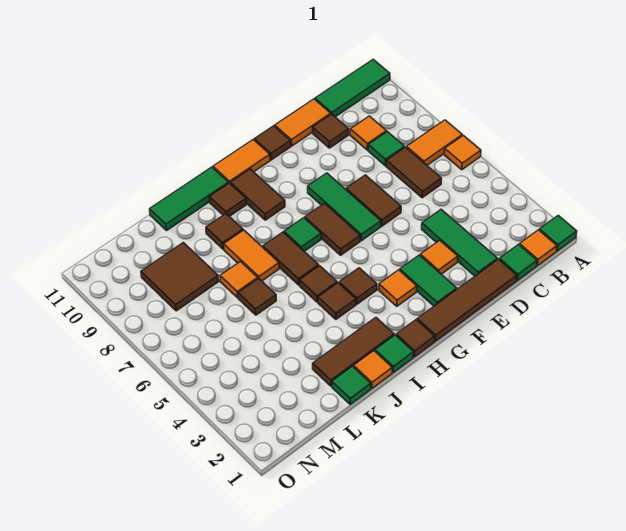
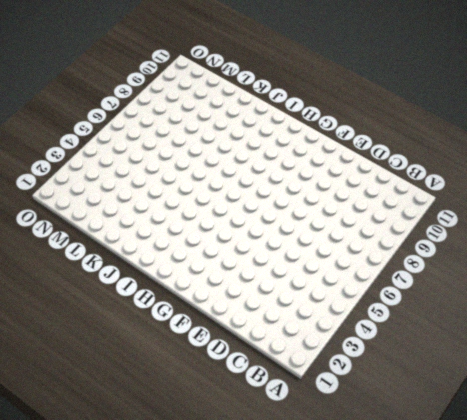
none -> green tile A1 level 1
none -> orange tile A6 level 1
none -> orange tile A7:B7 level 1
none -> green tile A11:C11 level 1

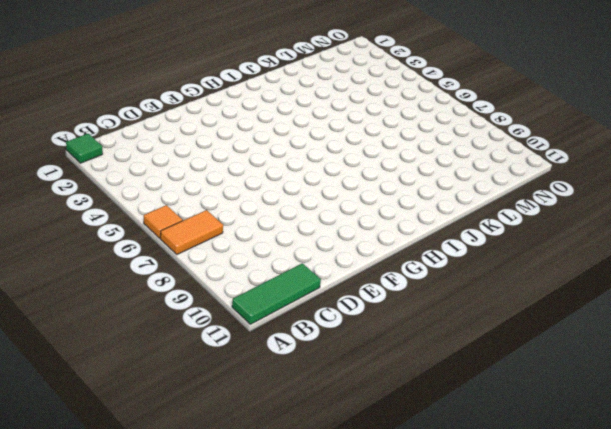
none -> orange tile B1 level 1
none -> green tile C1 level 1
none -> brown tile C6:C7 level 1
none -> green tile C8 level 1

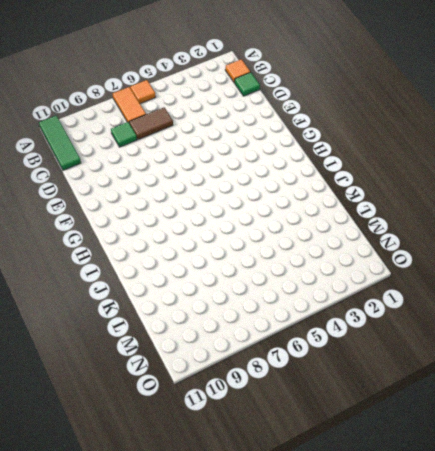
none -> green tile A1 level 1
none -> orange tile C9 level 1
none -> brown tile D1:G1 level 1
none -> green tile D2:D4 level 1

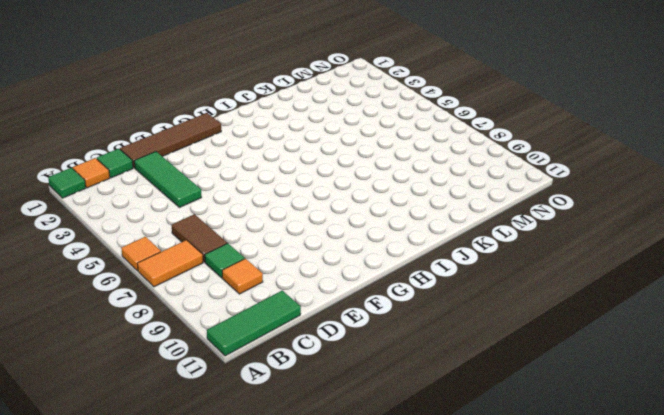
none -> brown tile D10 level 1
none -> orange tile D11:E11 level 1
none -> orange tile E3 level 1
none -> brown tile E6:E7 level 1

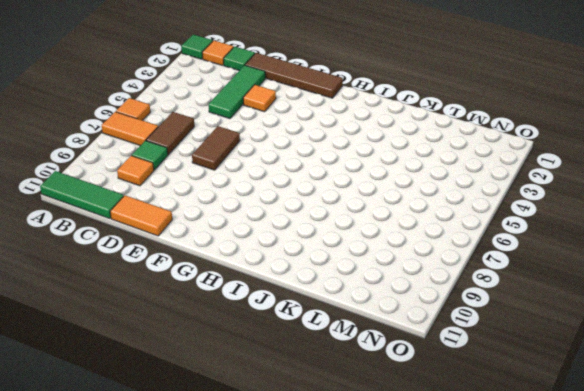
none -> brown tile D10 level 1
none -> green tile F2:F3 level 1
none -> green tile F6:F8 level 1
none -> brown tile F11 level 1

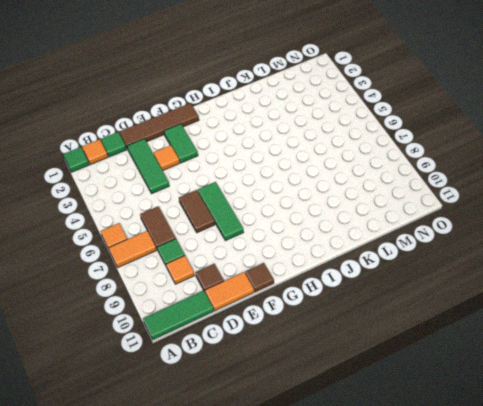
none -> orange tile G3 level 1
none -> brown tile G6:G7 level 1
none -> orange tile G11:H11 level 1
none -> brown tile H1 level 1

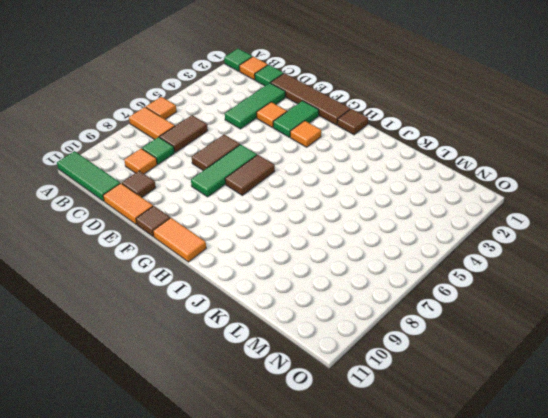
none -> brown tile H4 level 1
none -> green tile H7 level 1
none -> brown tile H9:H10 level 1
none -> green tile I1 level 1

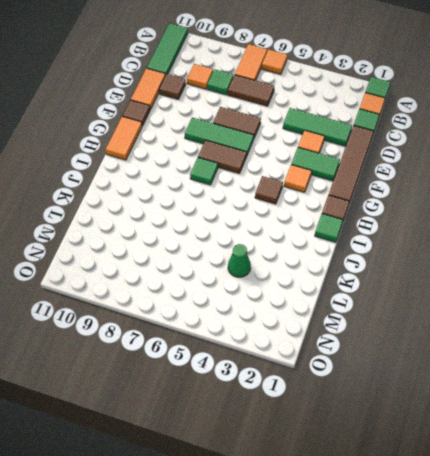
green cone L4 level 1 -> none
none -> brown tile H9:H10 level 1
none -> brown tile I2:K2 level 1
none -> brown tile I4 level 1
none -> brown tile I5 level 1

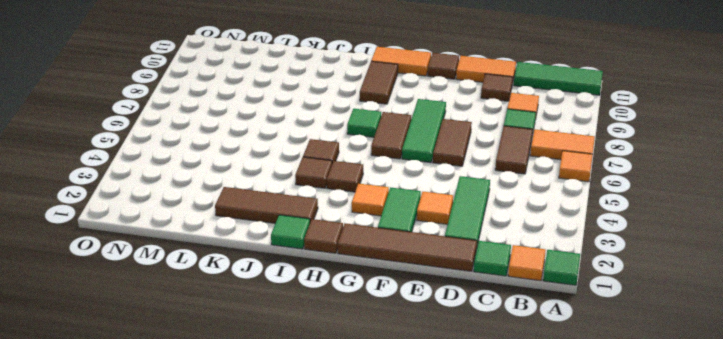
none -> brown tile I6:I7 level 1
none -> brown tile I10 level 1
none -> green tile I11:K11 level 1
none -> orange tile J1 level 1

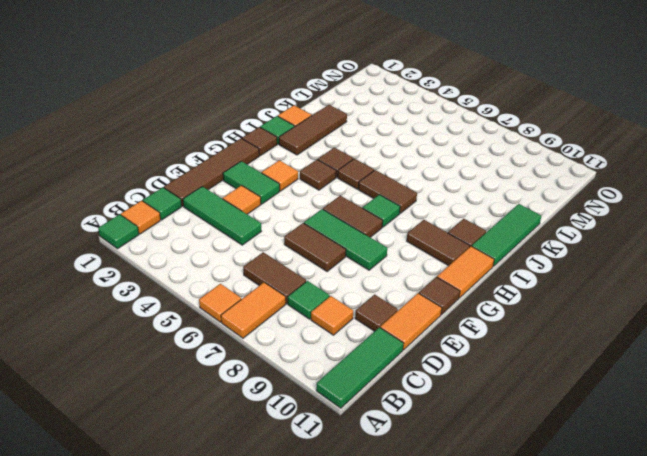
none -> orange tile J7:J8 level 1
none -> brown tile J9 level 1
none -> green tile K1 level 1
none -> brown tile K6 level 1

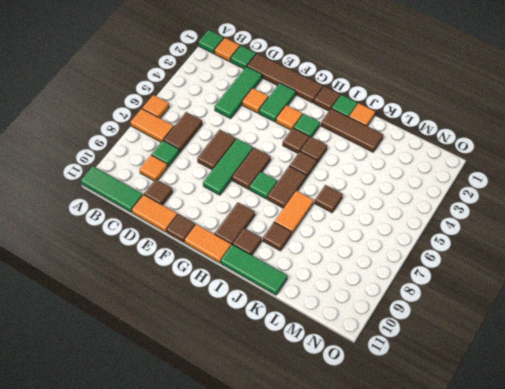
green tile H3 level 1 -> green tile K1 level 1
none -> orange tile K7 level 1
none -> brown tile L8:M9 level 1

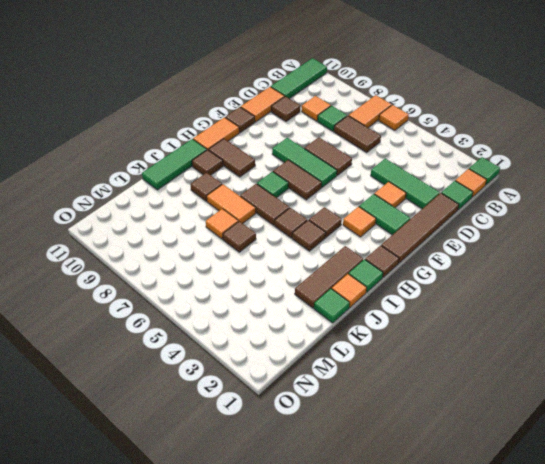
none -> brown tile L8:M9 level 1

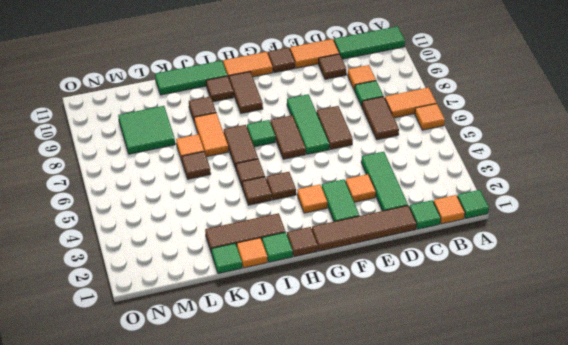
green tile L8:M9 level 1 -> brown tile L8:M9 level 1

